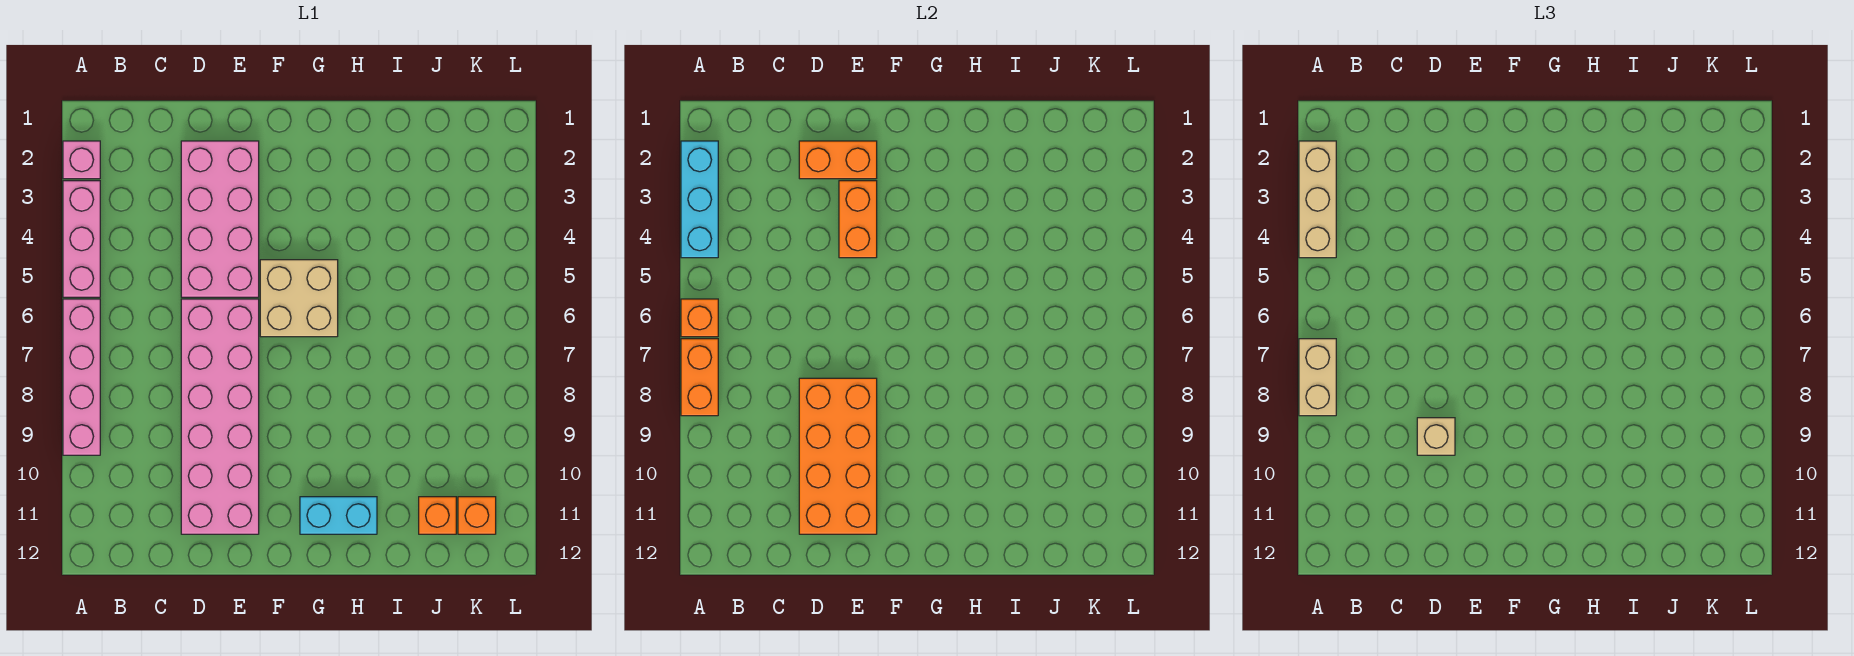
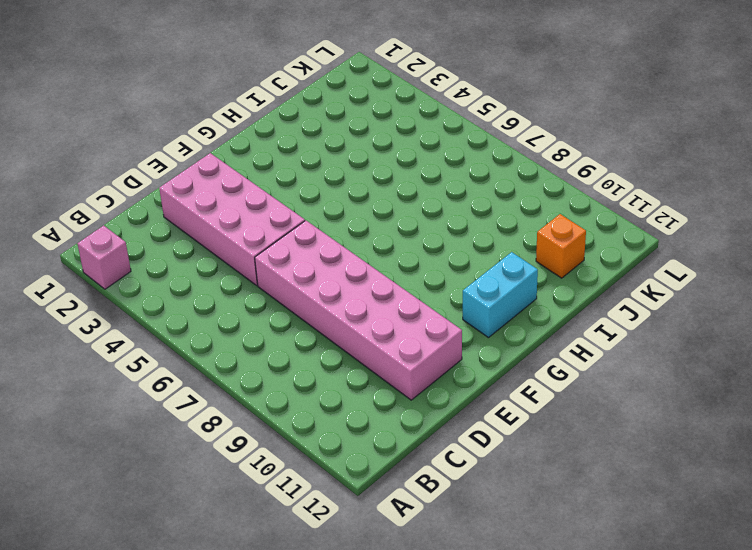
none -> pink brick A3:A5 level 1
none -> pink brick A6:A9 level 1
none -> tan brick F5:G6 level 1

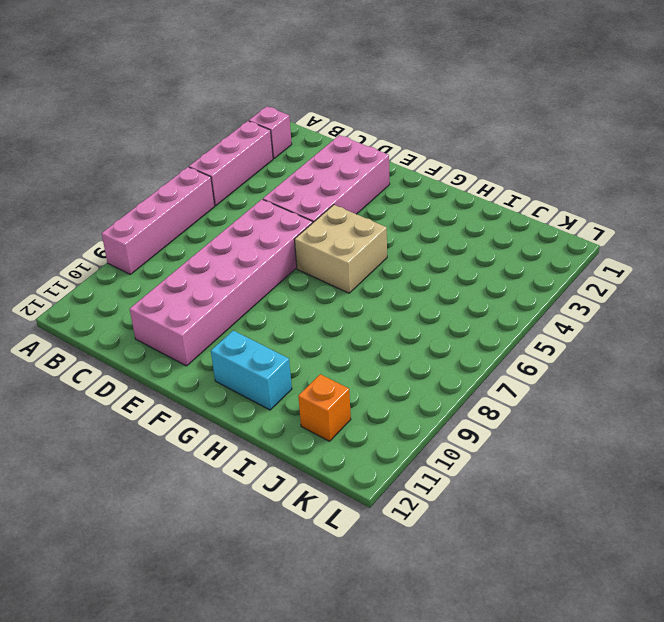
none -> orange brick K11 level 1
none -> cyan brick A2:A4 level 2
none -> orange brick A6 level 2

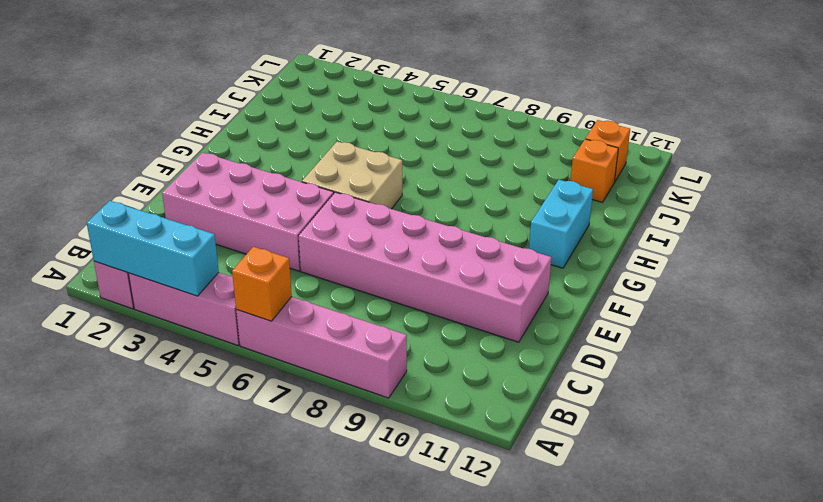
none -> orange brick A7:A8 level 2
none -> orange brick D2:E2 level 2
none -> orange brick D8:E11 level 2

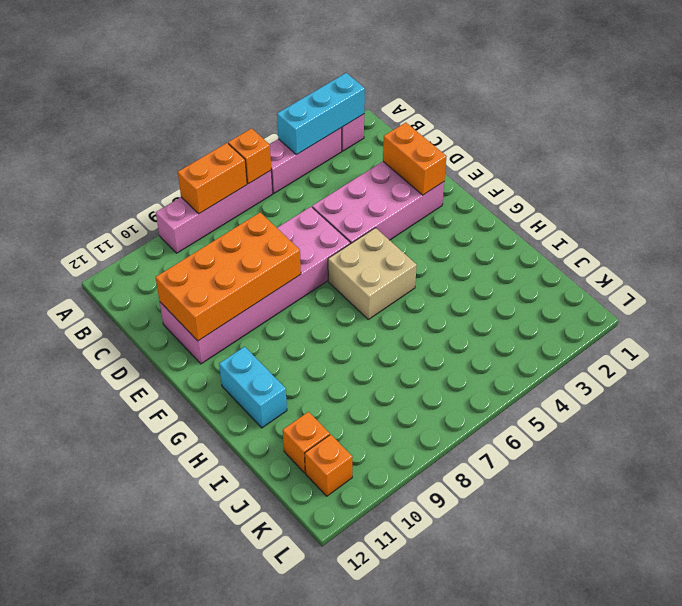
none -> orange brick E3:E4 level 2
none -> tan brick A2:A4 level 3
none -> tan brick A7:A8 level 3

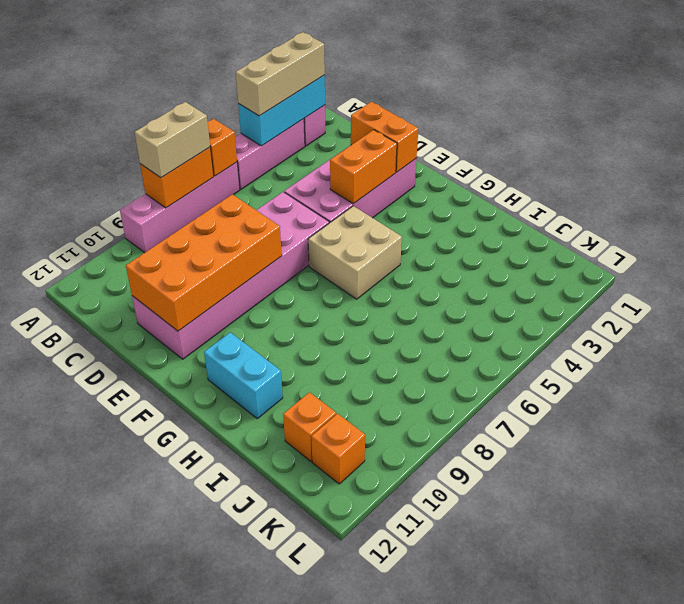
none -> tan brick D9 level 3

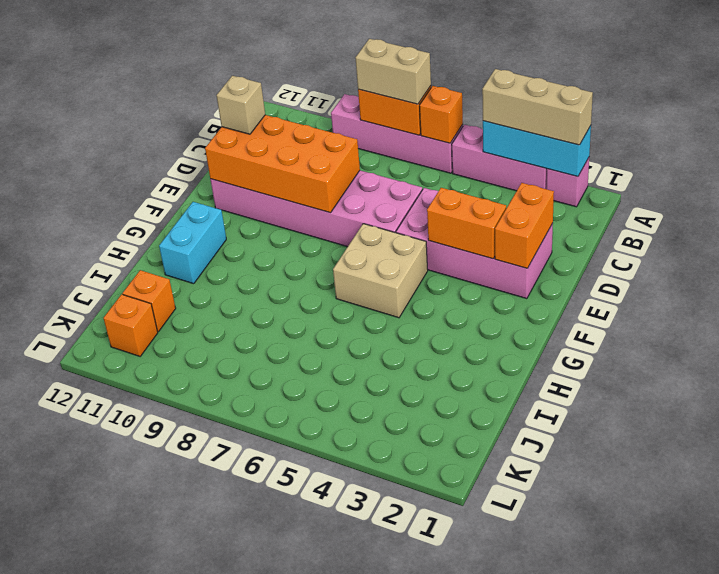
tan brick D11 level 3 -> tan brick D9 level 3

